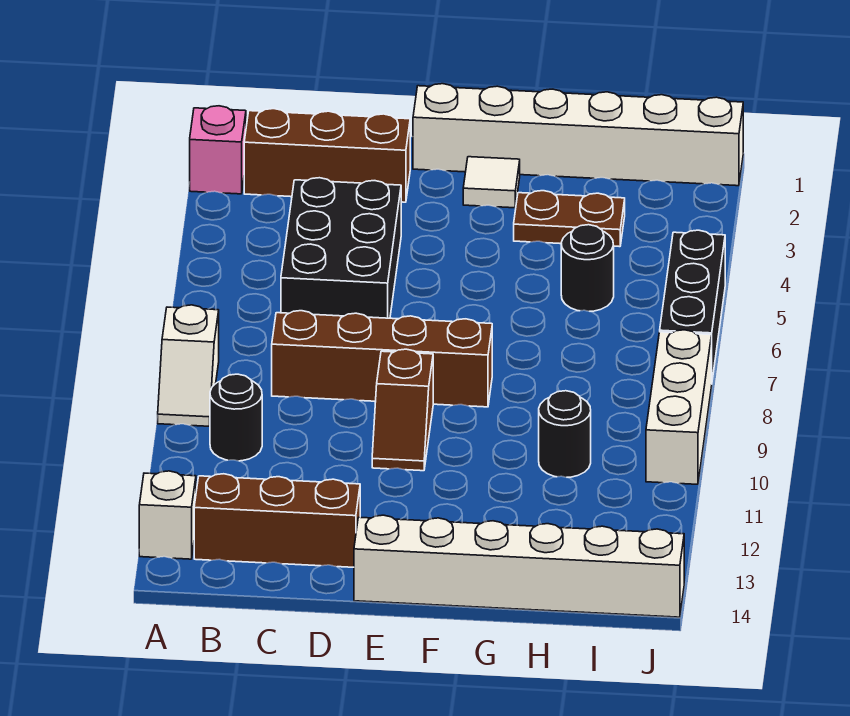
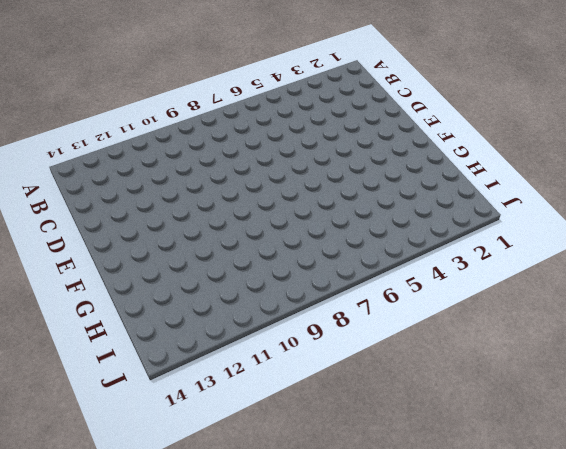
none -> pink brick A2 level 1
none -> white slope A8:A9 level 1 top 8
none -> white brick A13 level 1

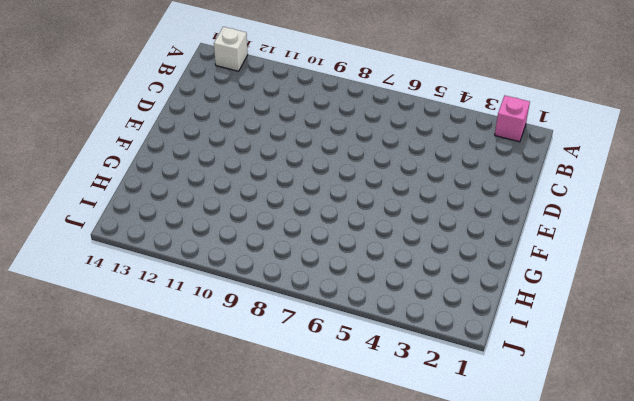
none -> white slope A8:A9 level 1 top 8
none -> brown brick B2:D2 level 1
none -> black round brick B10 level 1

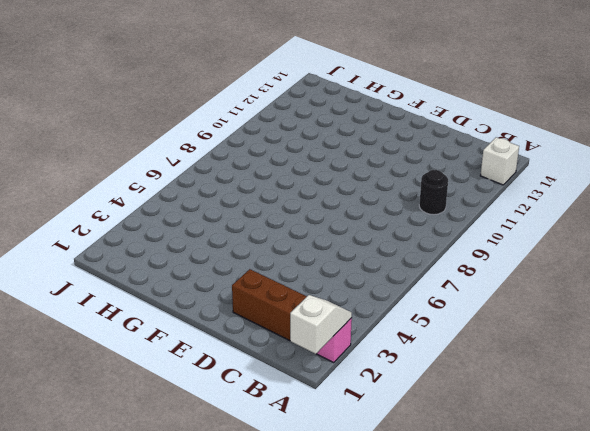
white slope A1:A2 level 2 top 1 -> white slope A8:A9 level 1 top 8
none -> brown brick B13:D13 level 1
none -> black brick C4:D6 level 1
none -> brown brick C8:F8 level 1

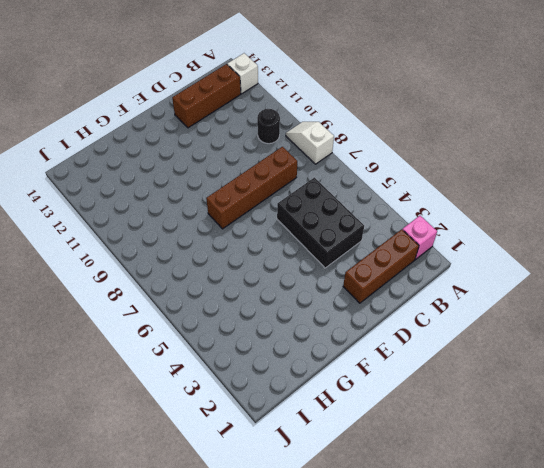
none -> white brick E1:J1 level 1
none -> brown slope E9:E10 level 1 top 9
none -> white brick E14:J14 level 1

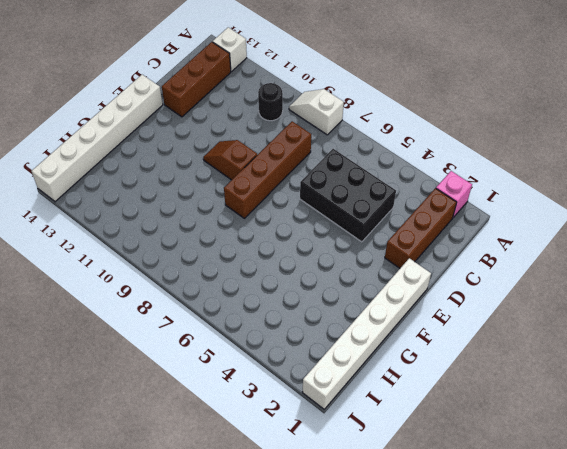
none -> white tile F2 level 1
none -> brown plate G3:H3 level 1
none -> black round brick H5 level 1

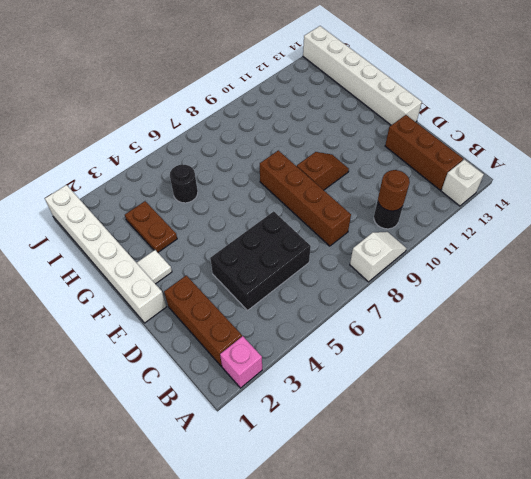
brown round brick B10 level 2 -> none
none -> black round brick H10 level 1
none -> black brick J5:J7 level 1
none -> white brick J8:J10 level 1

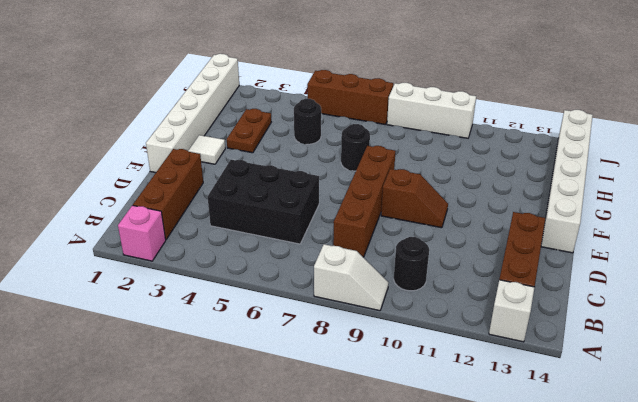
black round brick G7 level 1 -> black round brick H10 level 1
brown brick J5:J7 level 1 -> black brick J5:J7 level 1

